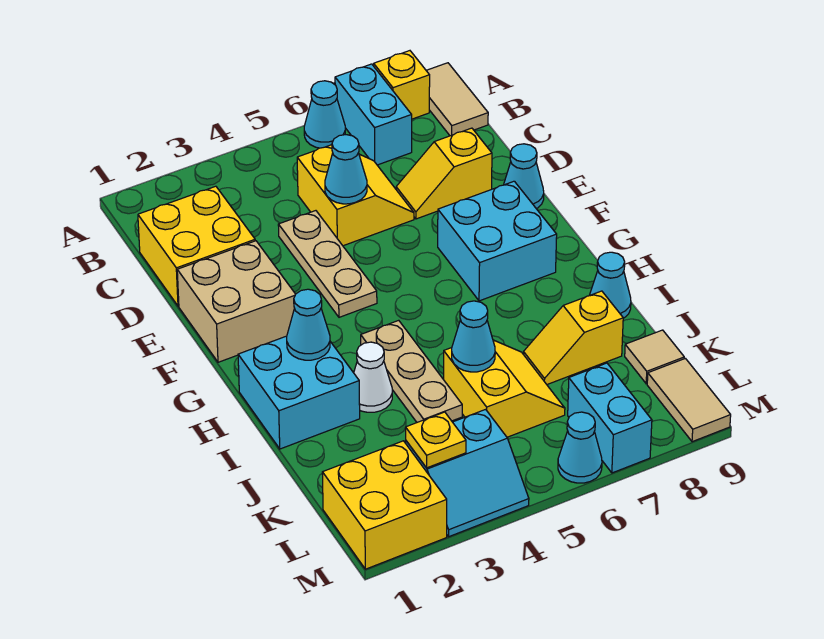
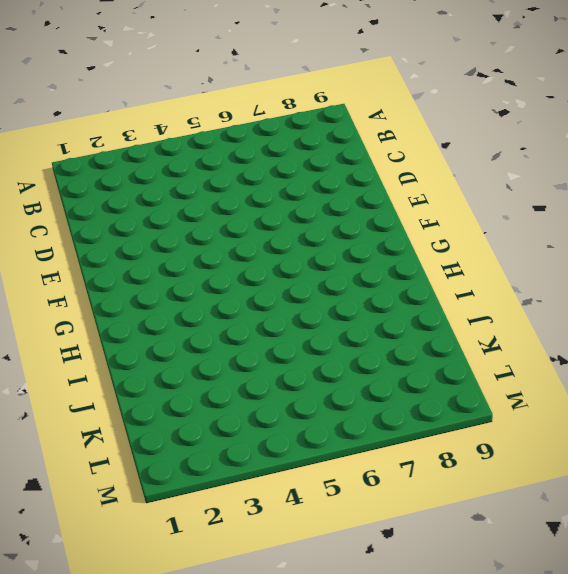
none -> cyan cone A6 level 1
none -> cyan brick A7:B7 level 1
none -> yellow brick A8 level 1

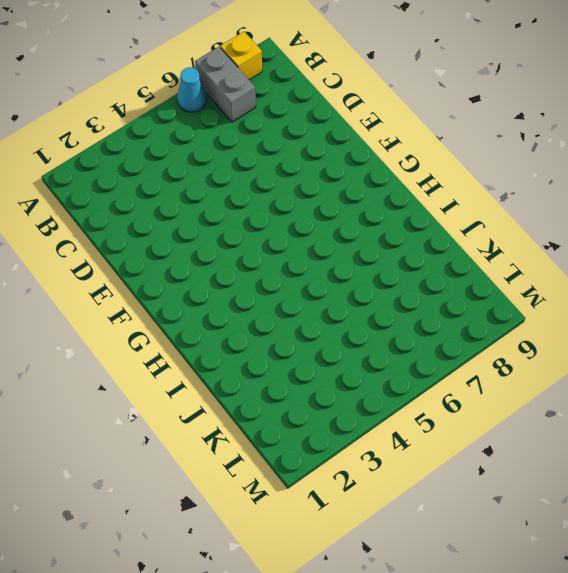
grey brick A7:B7 level 1 -> cyan brick A7:B7 level 1
none -> tan tile A9:B9 level 1
none -> yellow brick C1:D2 level 1
none -> yellow slope C5:D6 level 1 top 5

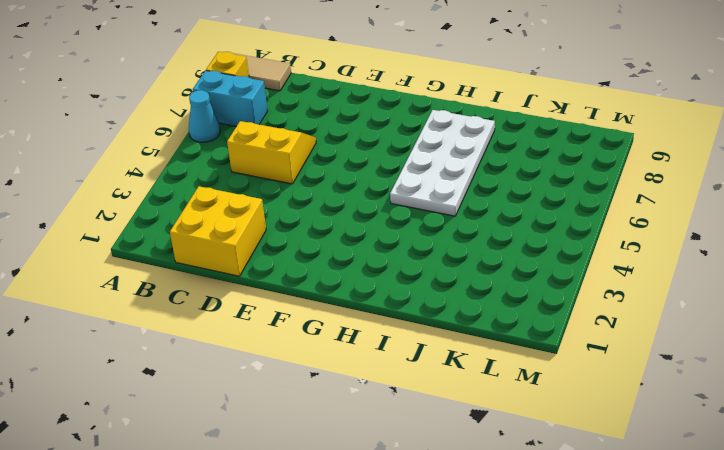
white plate H5:I8 level 1 -> none
none -> tan plate D4:F4 level 1
none -> yellow slope D7:D8 level 1 top 8
none -> tan brick E1:F2 level 1

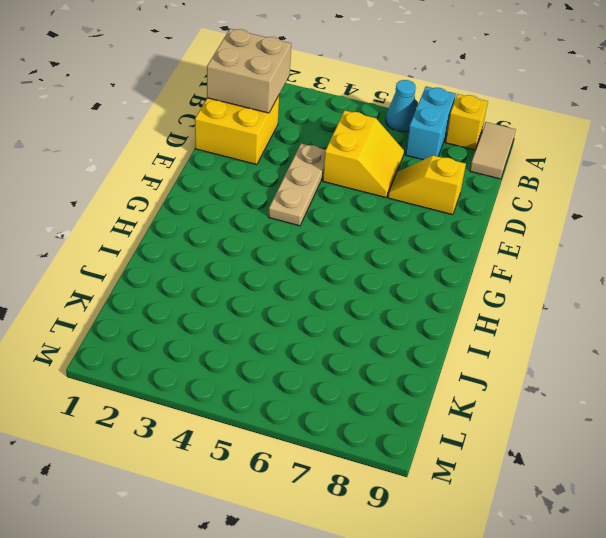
tan brick B1:C2 level 2 -> tan brick E1:F2 level 1
none -> cyan cone E9 level 1
none -> cyan brick F7:G8 level 1
none -> cyan brick H1:I2 level 1

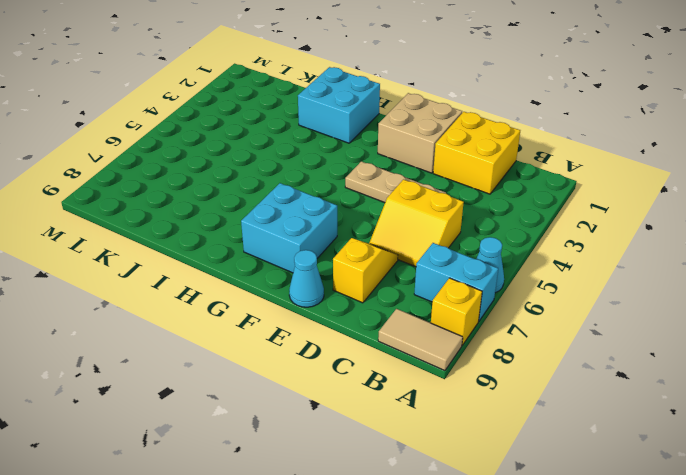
none -> tan plate H4:J4 level 1
none -> white cone I3 level 1
none -> cyan cone I9 level 1

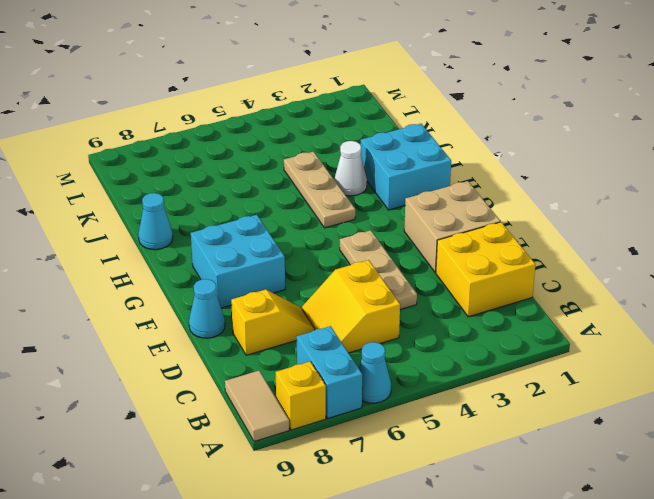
none -> yellow slope J5:K6 level 1 top 5
none -> yellow slope J7:J8 level 1 top 8
none -> tan tile K9 level 1

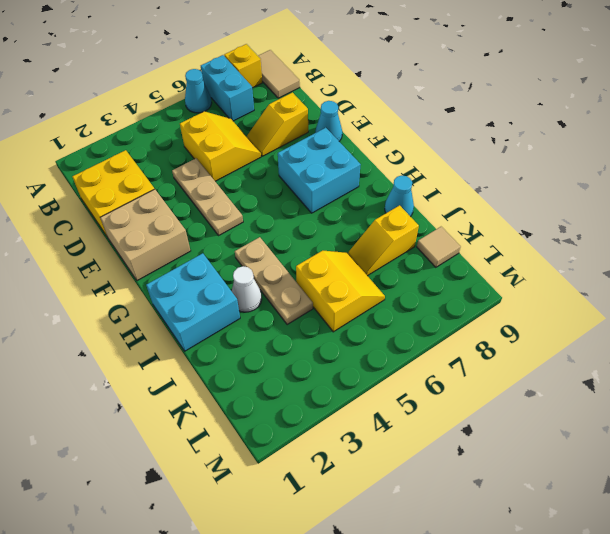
none -> yellow brick L1:M2 level 1
none -> cyan slope L3:M4 level 1 top L
none -> cyan brick L7:M7 level 1

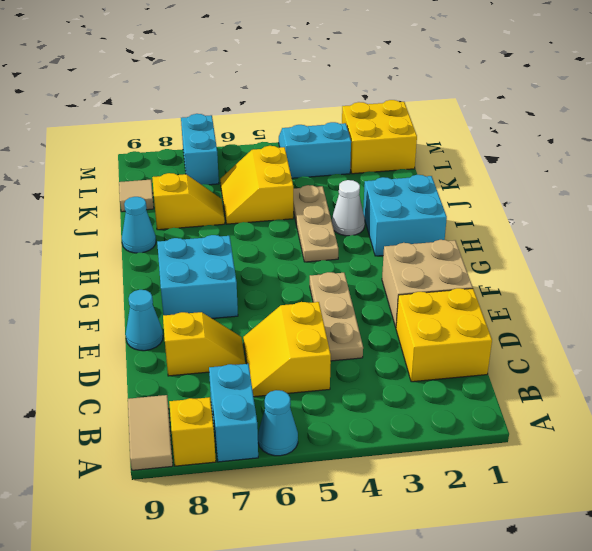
none -> tan tile L9:M9 level 1
none -> cyan cone M6 level 1
none -> cyan cone D5 level 2

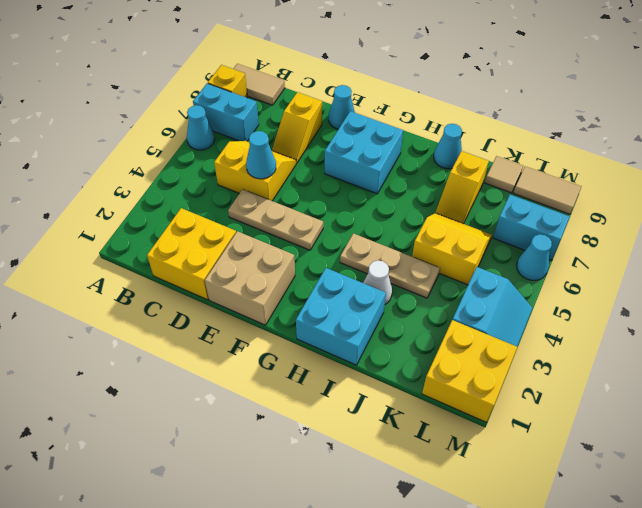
none -> cyan cone H2 level 2
none -> cyan cone J5 level 2
none -> yellow plate L3 level 2

